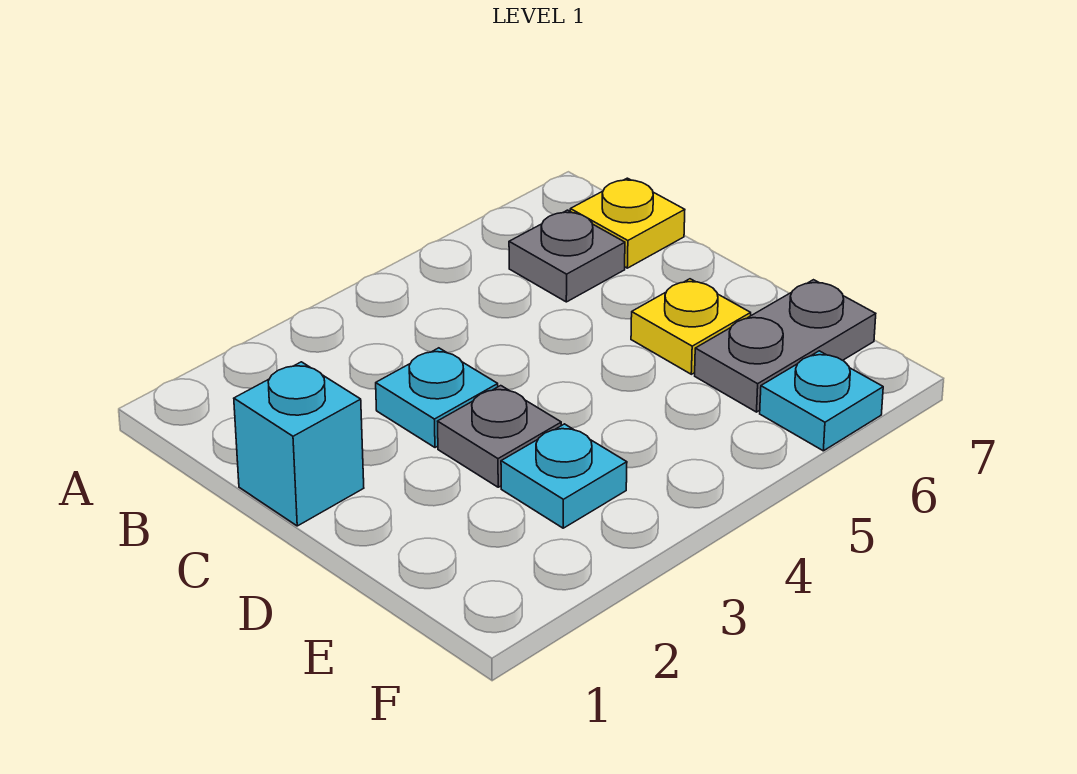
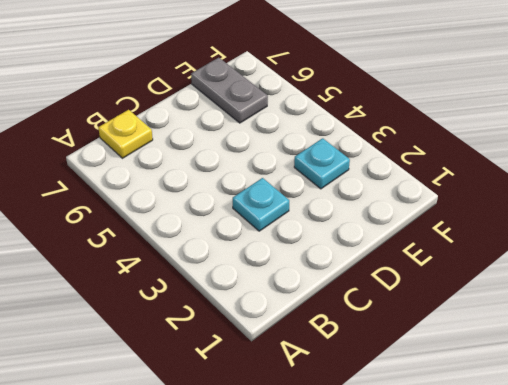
none -> grey plate B6 level 1
none -> cyan brick C1 level 1

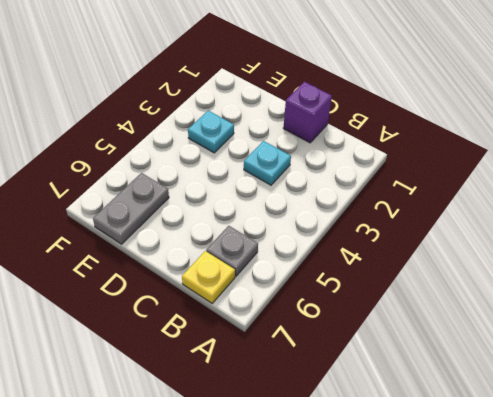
purple brick C1 level 1 -> cyan brick C1 level 1
none -> grey plate D3 level 1
none -> yellow plate D6 level 1

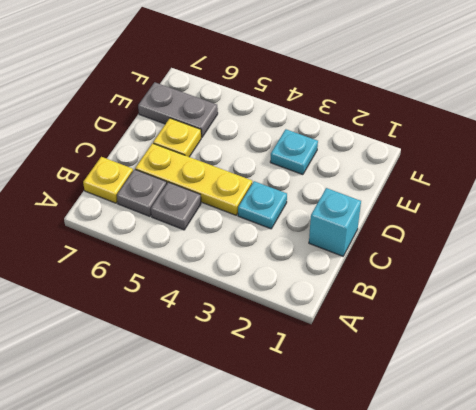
grey plate B5 level 1 -> grey plate D3 level 1
yellow plate C4:C6 level 1 -> none
none -> cyan plate F6 level 1

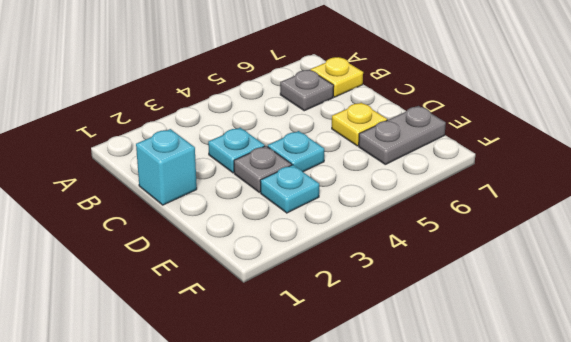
cyan plate D4 level 1 -> cyan plate F6 level 1

